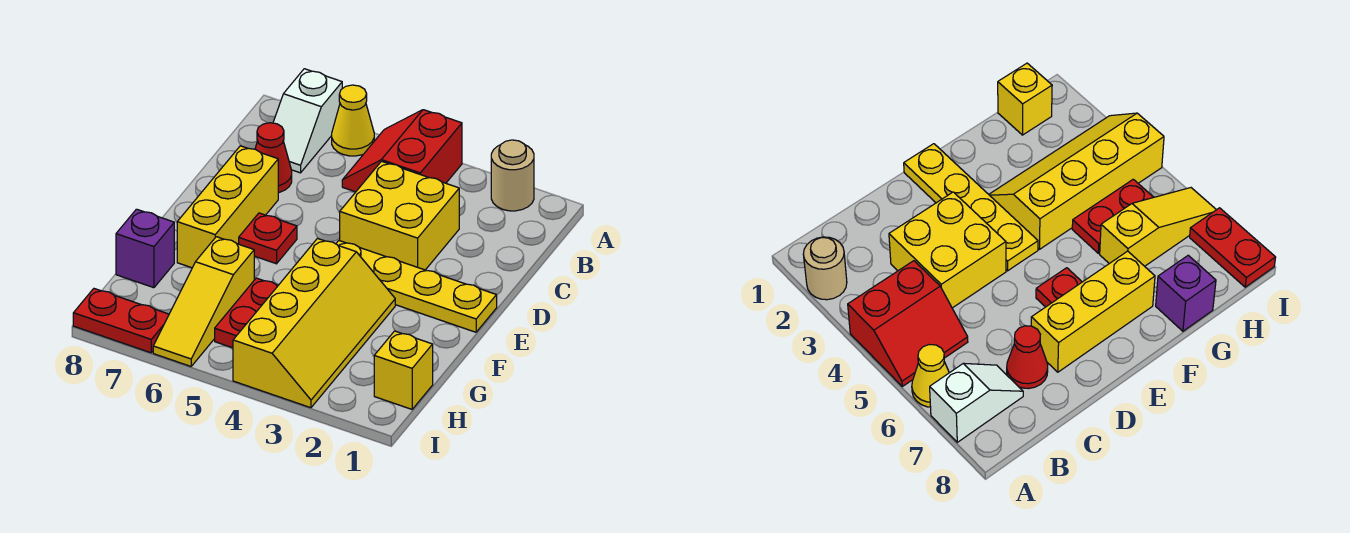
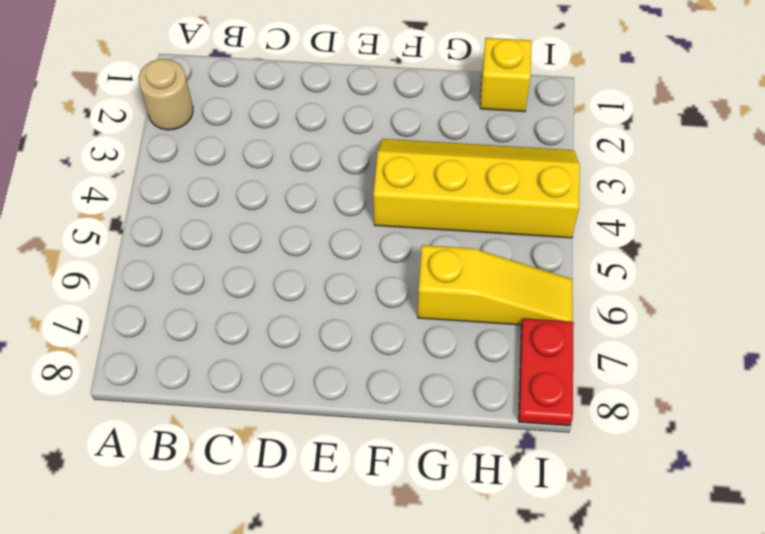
none -> red slope A4:B5 level 1 top 4
none -> yellow cone A6 level 1
none -> white slope A7:B7 level 1 top A

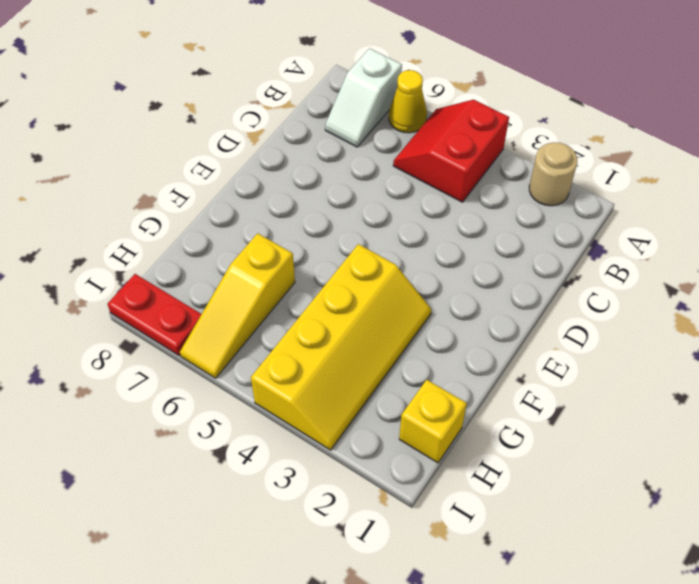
none -> yellow brick C3:D4 level 1
none -> red cone C7 level 1
none -> yellow brick D7:F7 level 1

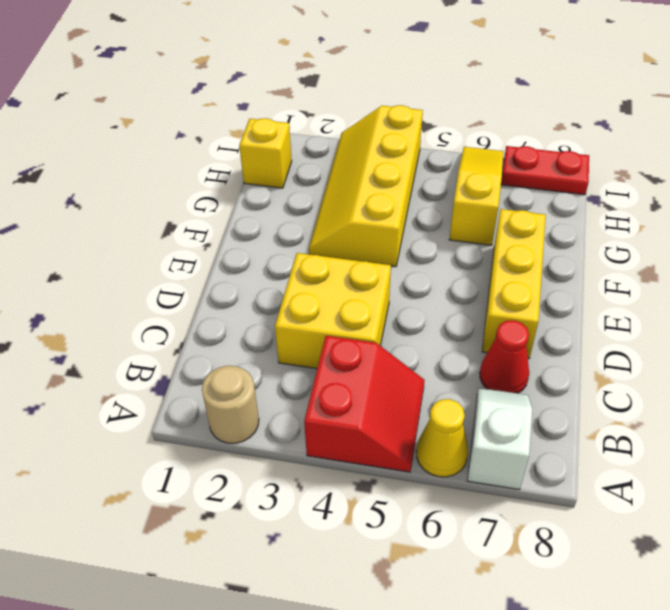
none -> yellow plate E1:E4 level 1
none -> red plate E6 level 1
none -> red plate G5:H5 level 1

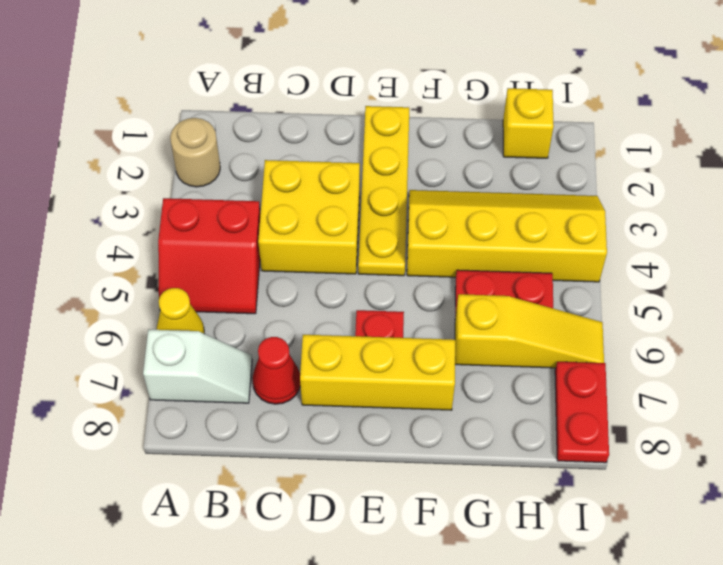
none -> purple brick G8 level 1

